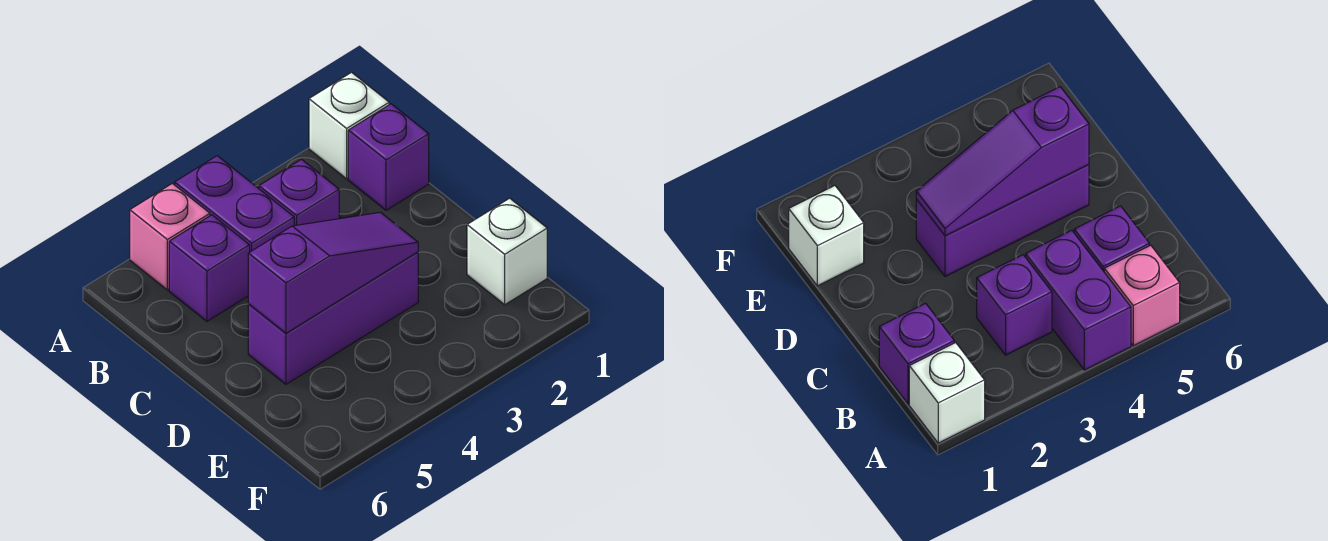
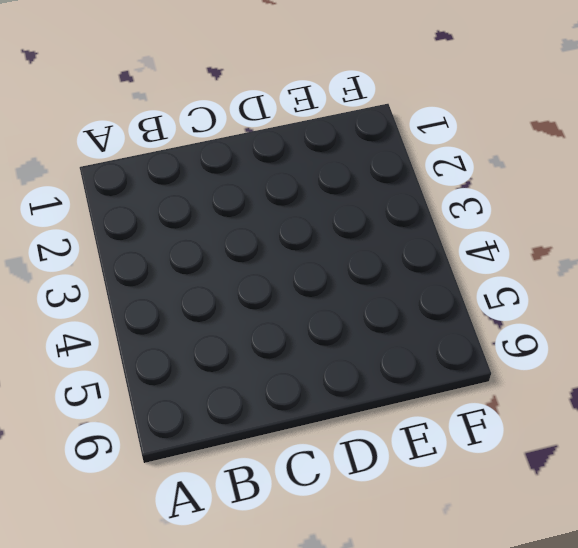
none -> white brick A1 level 1
none -> purple brick A4:B4 level 1

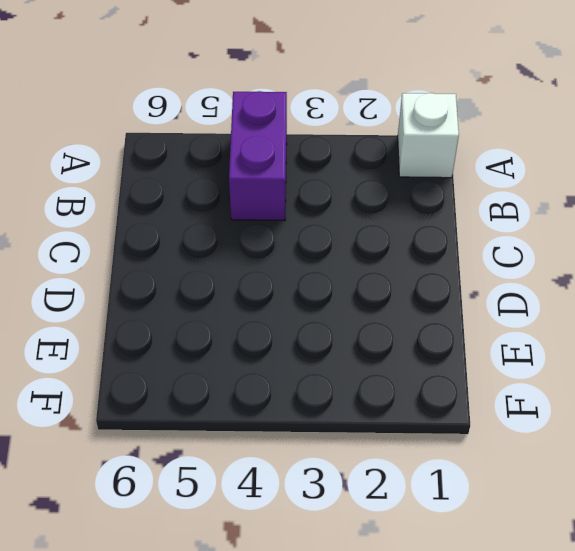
none -> pink brick A5 level 1
none -> purple brick B1 level 1

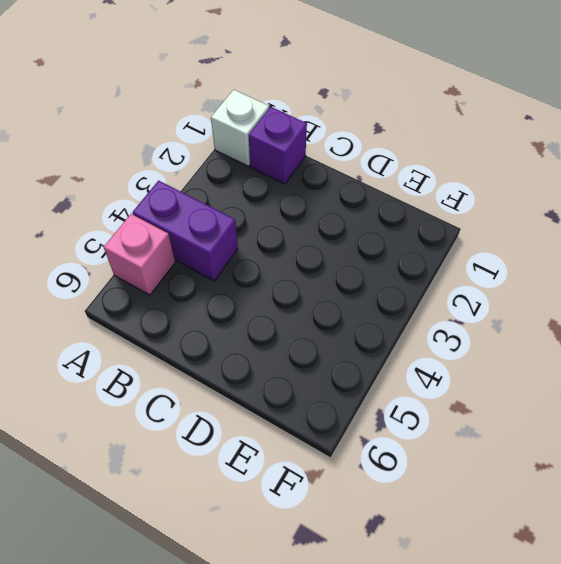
none -> purple brick B3 level 1
none -> purple brick B5 level 1

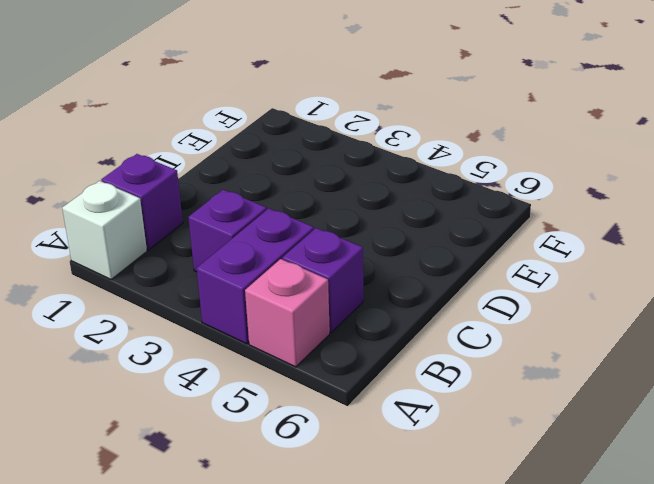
none -> purple brick D3:D5 level 1
none -> white brick E1 level 1

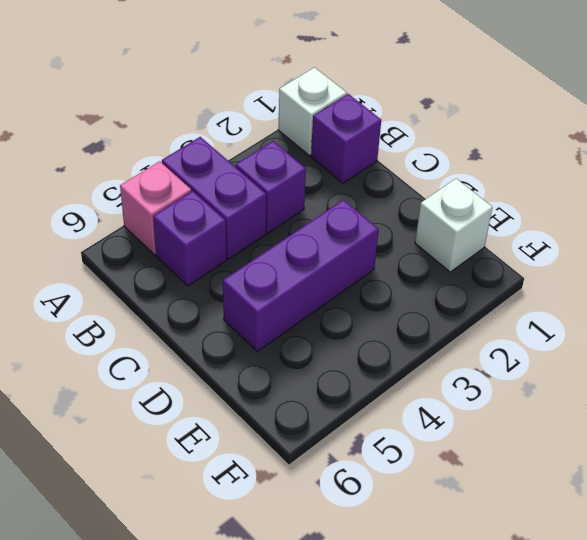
none -> purple slope D3:D5 level 2 top 5

